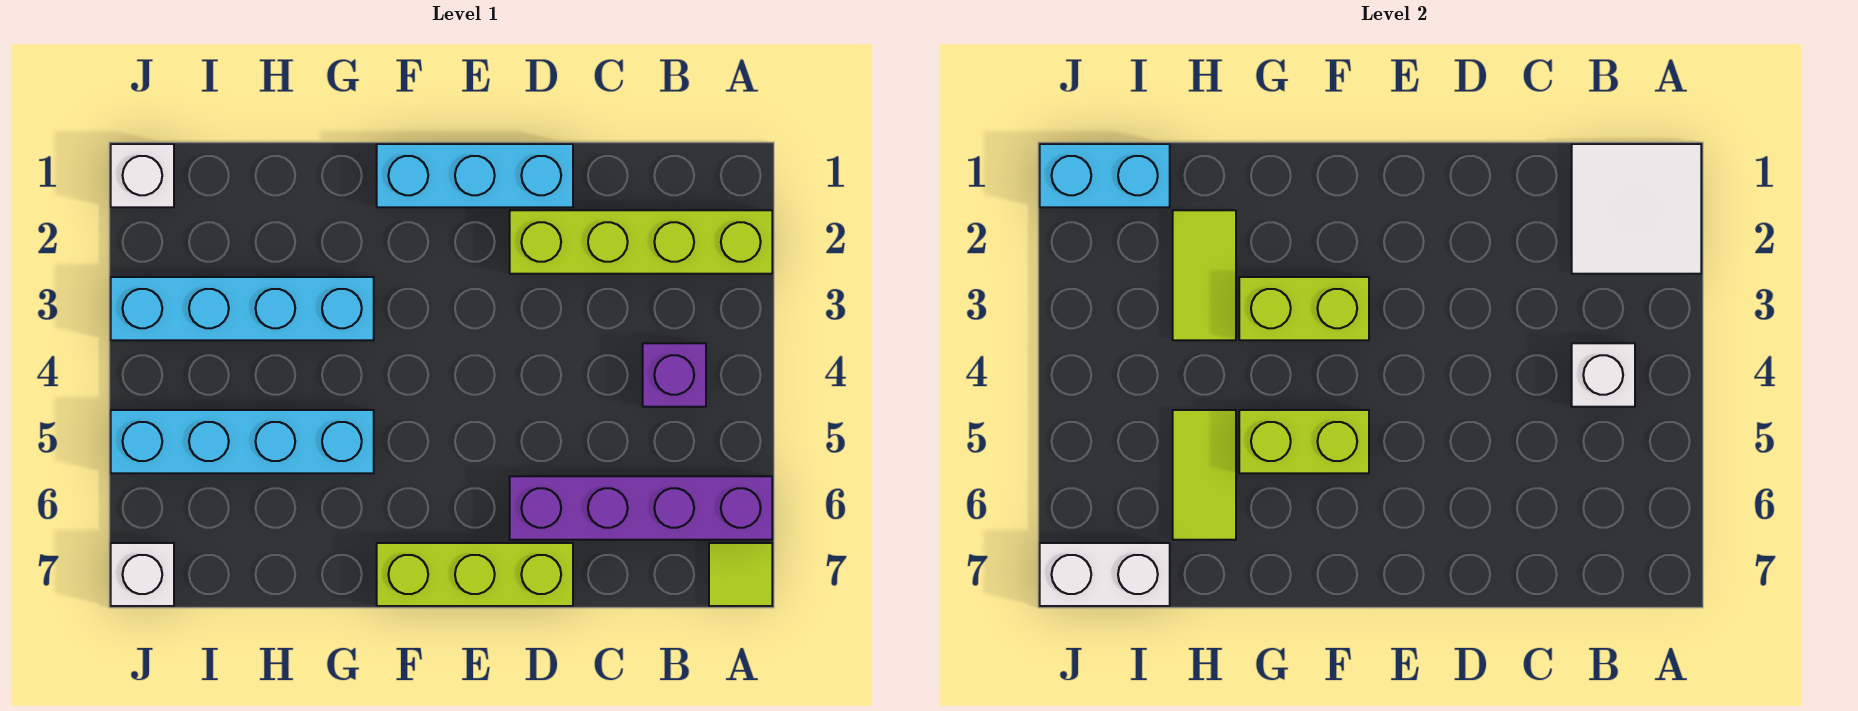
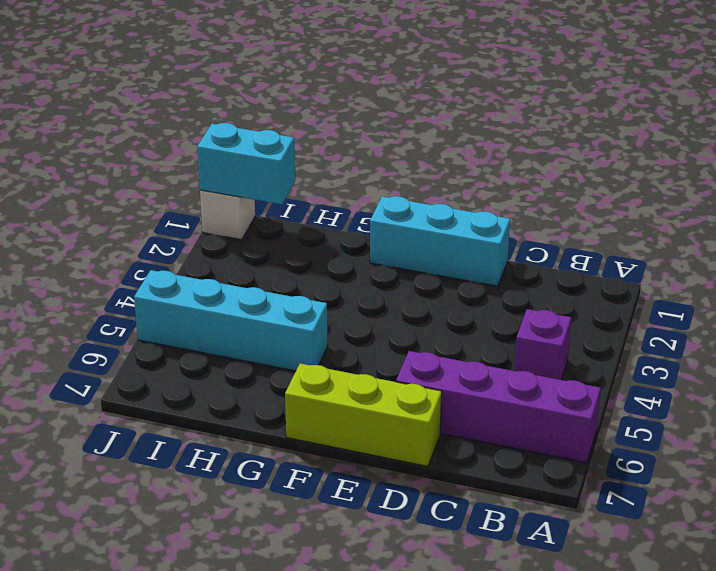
none -> lime brick A2:D2 level 1
none -> lime tile A7 level 1
none -> cyan brick G3:J3 level 1

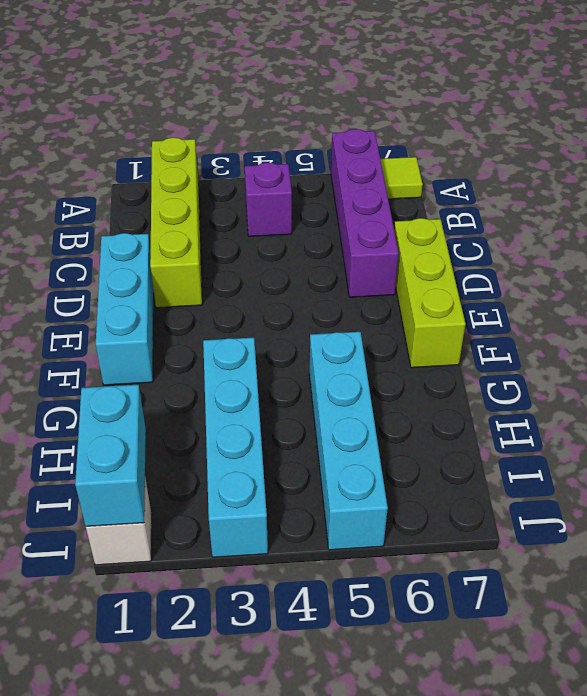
none -> white brick J7 level 1
none -> white tile A1:B2 level 2
none -> white brick B4 level 2

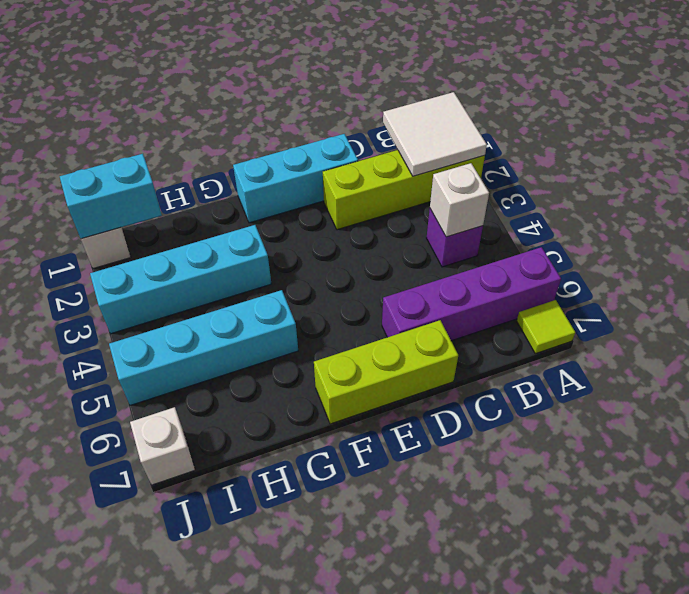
none -> lime brick F3:G3 level 2
none -> lime brick F5:G5 level 2
none -> lime tile H2:H3 level 2

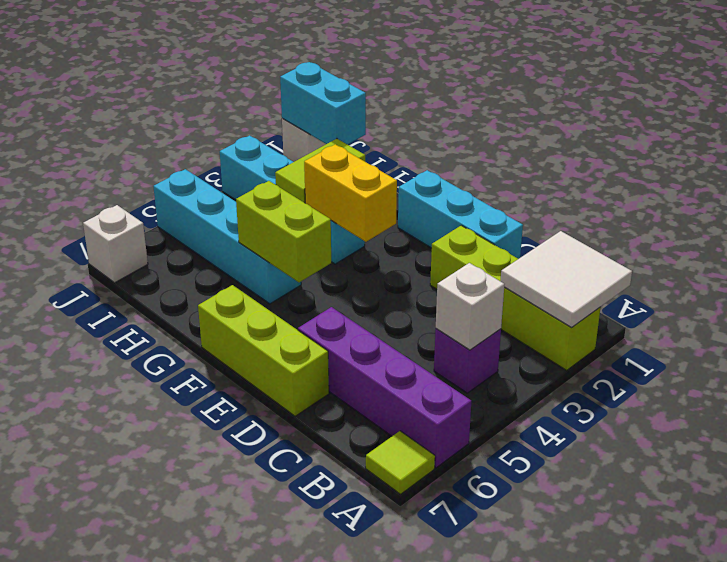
yellow brick F3:G3 level 2 -> lime brick F3:G3 level 2
none -> lime tile H5:H6 level 2
none -> white brick I7:J7 level 2

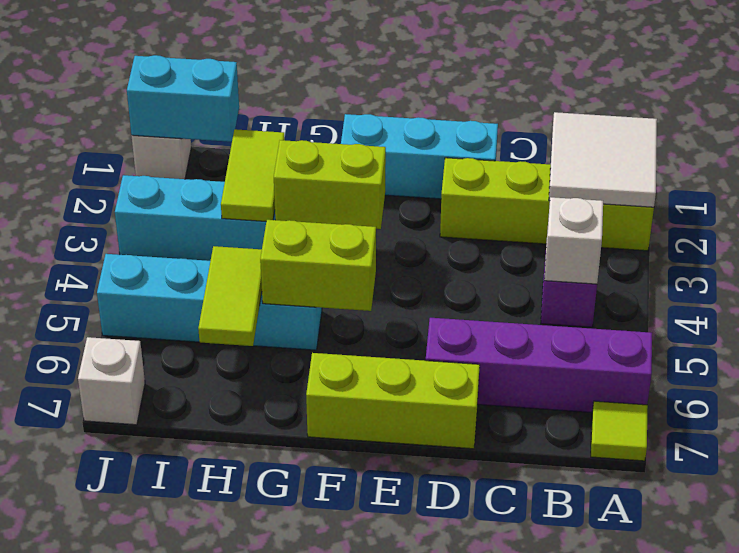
none -> white brick I7:J7 level 2

